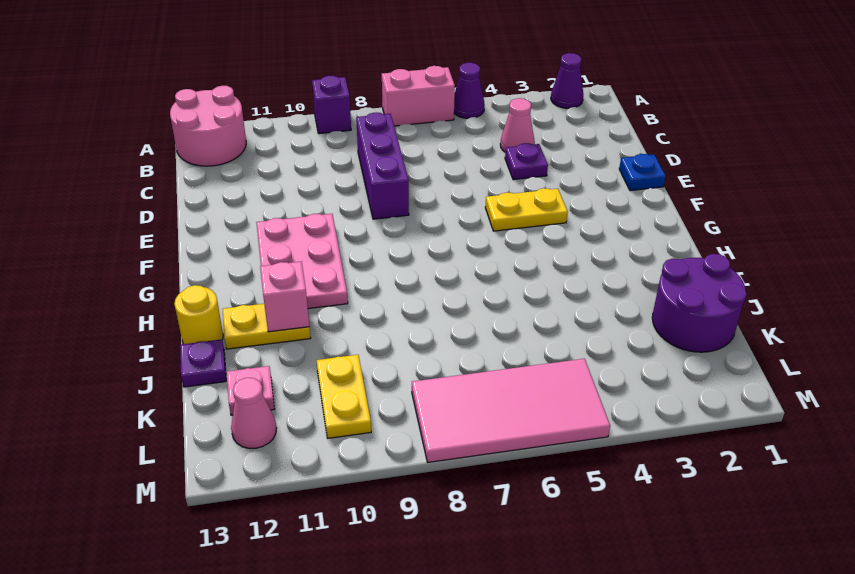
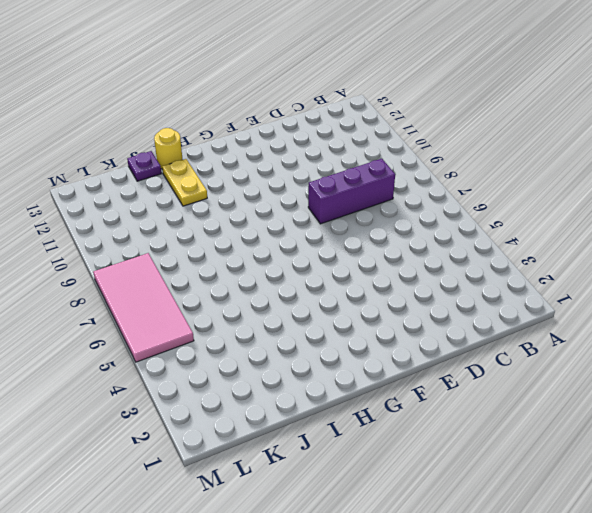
none -> purple cone A2 level 1
none -> purple cone A5 level 1
none -> pink brick A6:A7 level 1

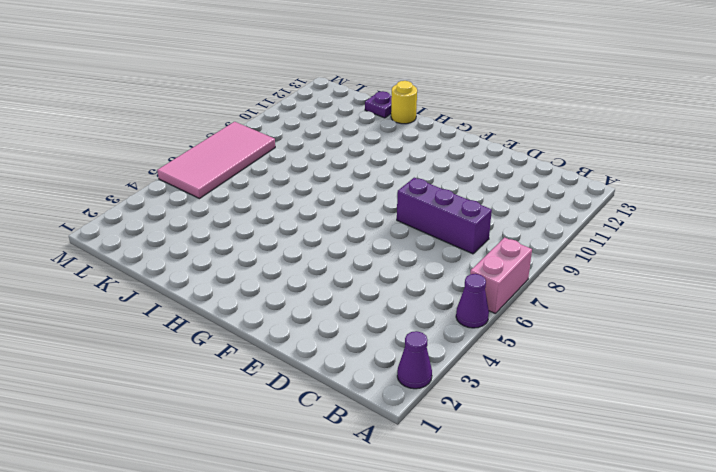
none -> purple brick A9 level 1
none -> pink round brick A12:B13 level 1
none -> pink cone C4 level 1

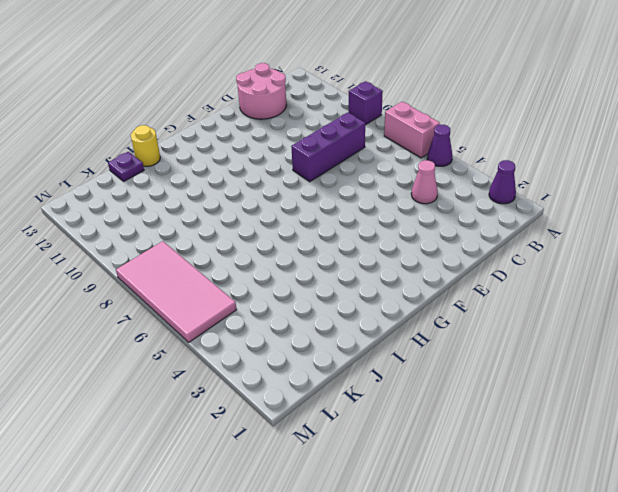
pink round brick C12:D13 level 1 -> pink round brick A12:B13 level 1
none -> purple plate D4 level 1
none -> blue plate E1 level 1
none -> yellow plate F4:F5 level 1

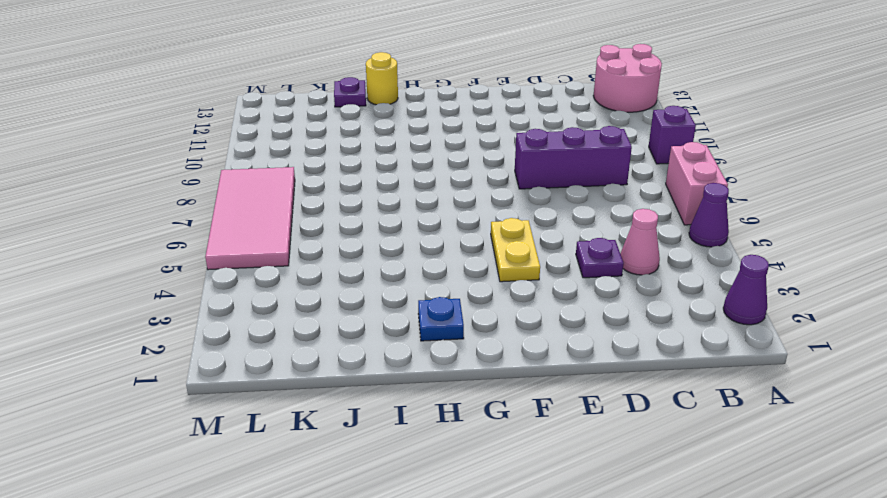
blue plate H2 level 1 -> blue plate E1 level 1
none -> pink plate F10:H11 level 1
none -> yellow plate I11:I12 level 1
none -> purple round brick J1:K2 level 1

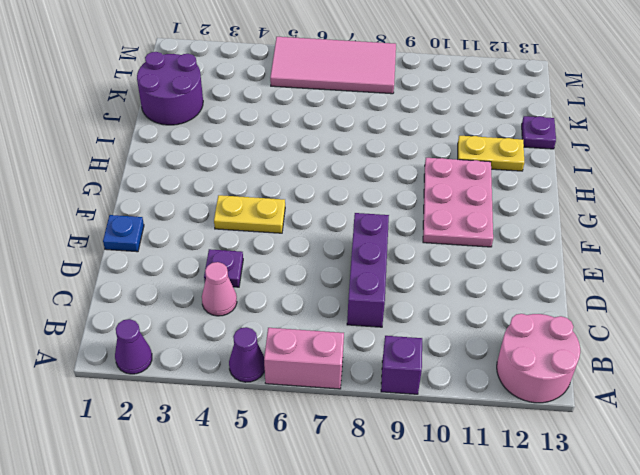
none -> yellow round brick I13 level 1
none -> yellow plate K10:L10 level 1
none -> pink plate K12 level 1

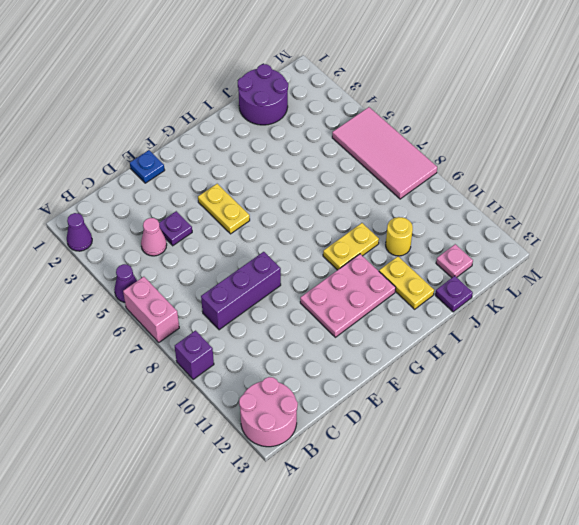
yellow plate H9:I9 level 1 -> yellow plate K10:L10 level 1
yellow round brick J10 level 1 -> yellow round brick I13 level 1
none -> pink cone L12 level 1
none -> pink brick I11 level 2

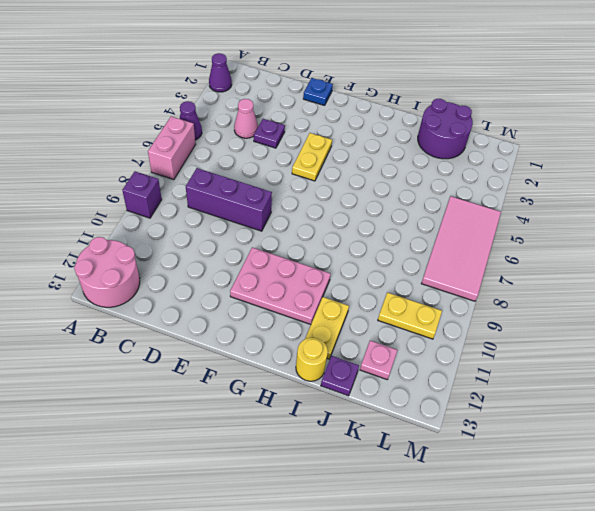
none -> pink cone L12 level 1
none -> pink brick I11 level 2

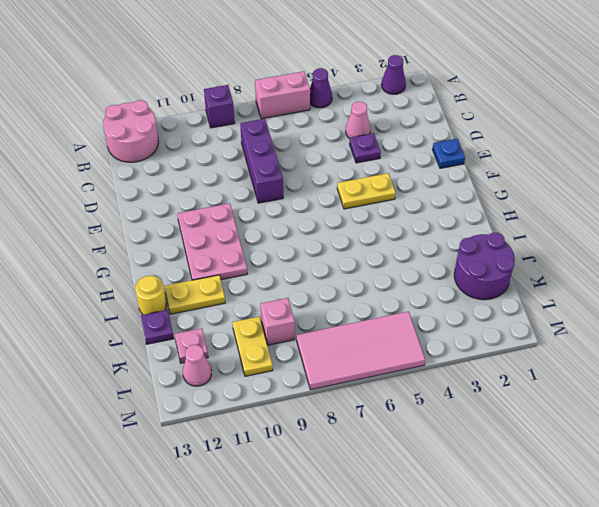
pink brick K9 level 1 -> pink brick I11 level 2

